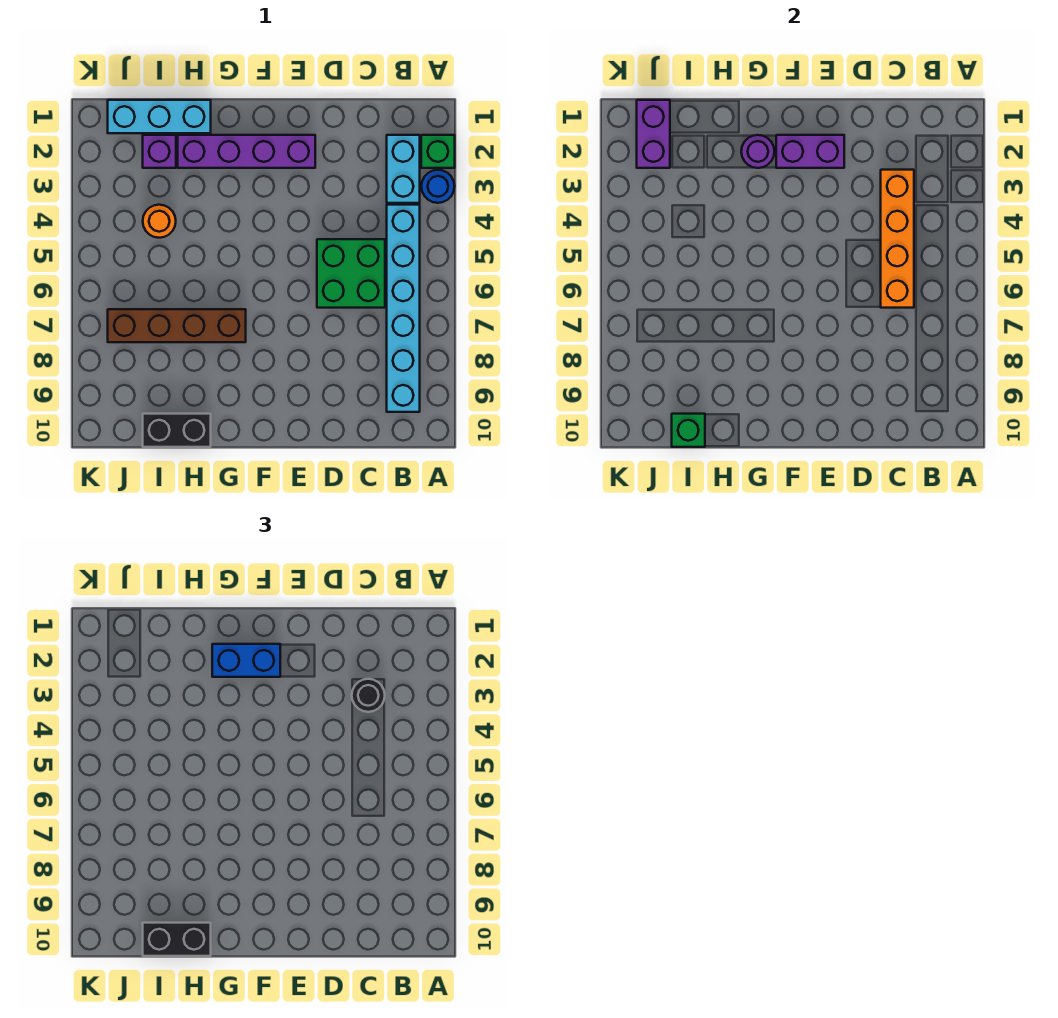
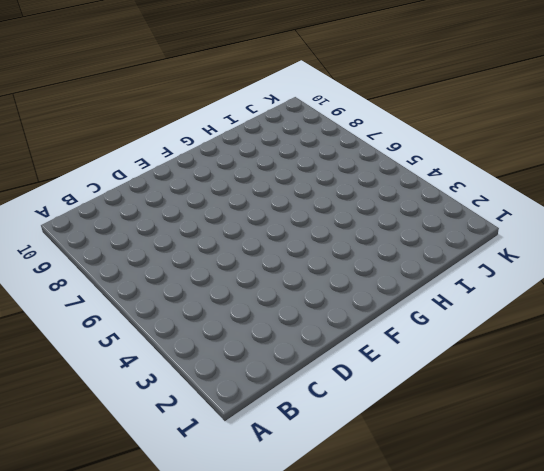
none -> green brick A2 level 1
none -> blue round brick A3 level 1
none -> cyan brick B2:B3 level 1

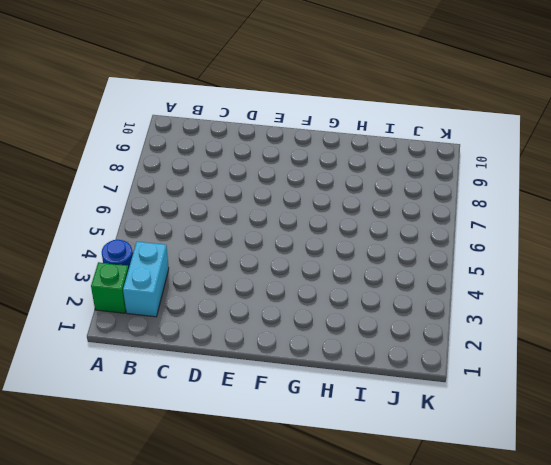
none -> cyan brick B4:B9 level 1
none -> green brick C5:D6 level 1
none -> purple brick E2:H2 level 1

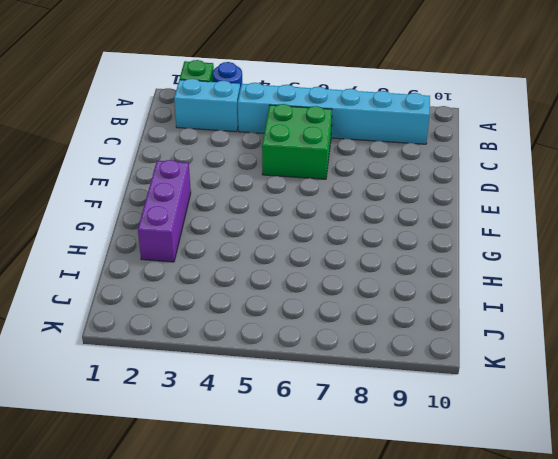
purple brick F2:H2 level 1 -> purple brick E2:H2 level 1
none -> brown brick G7:J7 level 1
none -> cyan brick H1:J1 level 1
none -> black brick H10:I10 level 1

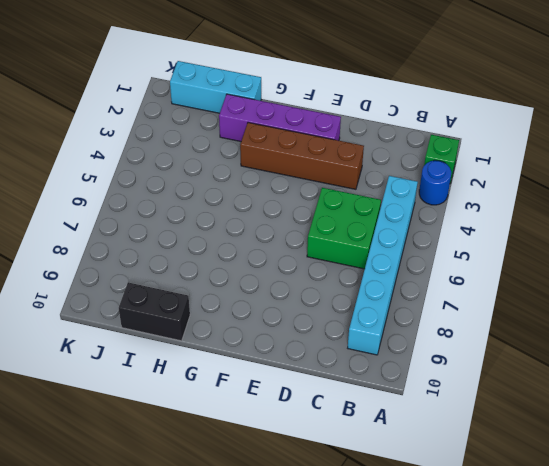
brown brick D3:G3 level 1 -> brown brick G7:J7 level 1
none -> cyan brick B2:B3 level 1
none -> purple brick I2 level 1
none -> orange round brick I4 level 1

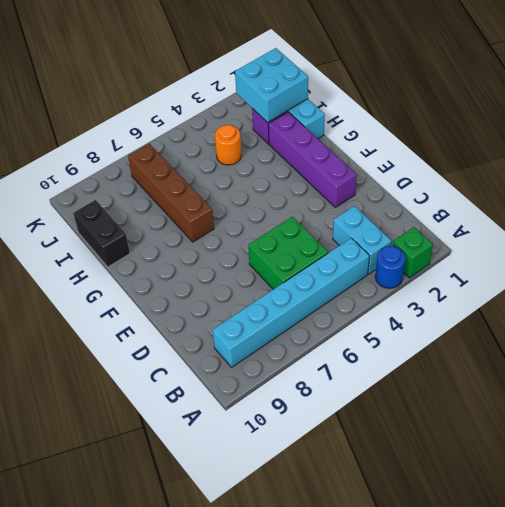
cyan brick B3:C3 level 1 -> cyan brick B2:B3 level 1
cyan brick I1:J2 level 2 -> purple brick J1:J2 level 2
none -> orange brick C3:C6 level 2
none -> purple brick E2:F2 level 2
none -> purple round brick G2 level 2

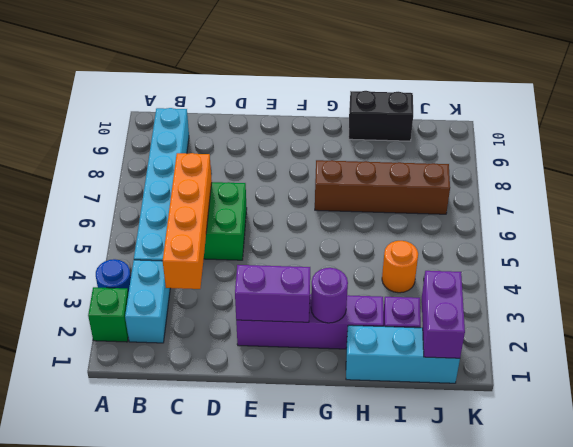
none -> green brick I10 level 2
none -> black round brick C3 level 3
none -> blue brick F2:G2 level 3

